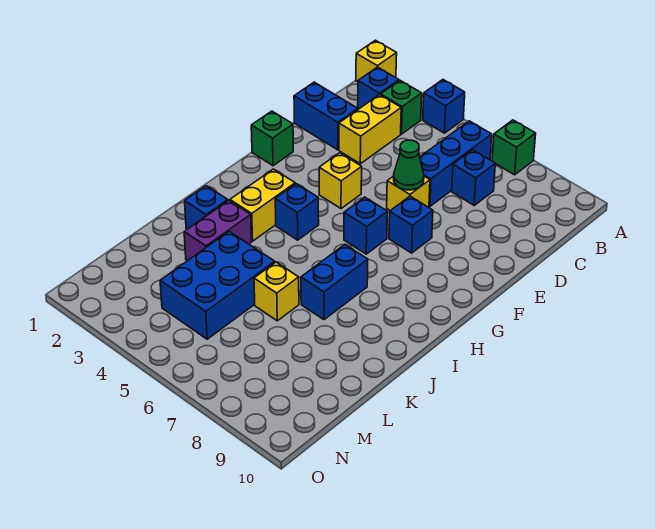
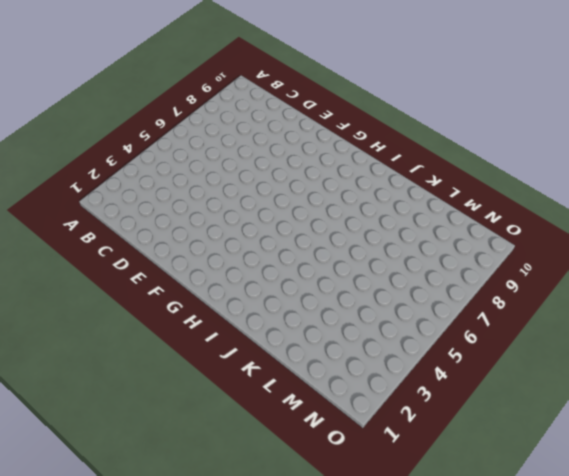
none -> yellow brick A1 level 1
none -> blue brick A4 level 1
none -> green brick A7 level 1

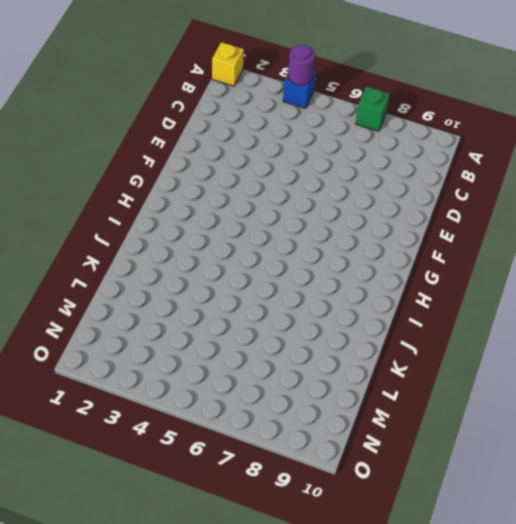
purple round brick A4 level 2 -> none
none -> blue brick B2 level 1
none -> green brick B3 level 1
none -> blue brick B6:D6 level 1

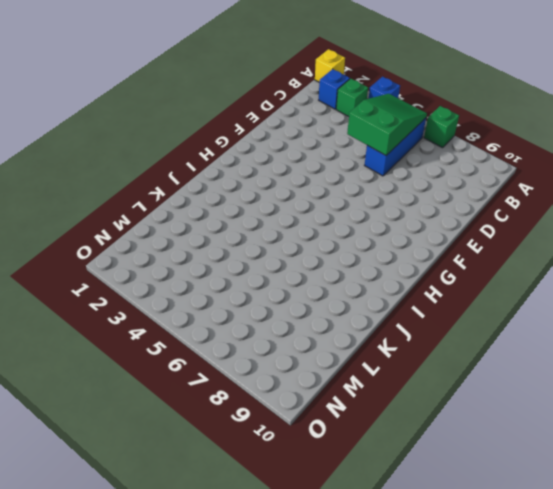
green slope B5:D6 level 2 top D -> none
none -> yellow brick C3:D3 level 1
none -> blue brick C7 level 1
none -> blue brick D1:D2 level 1

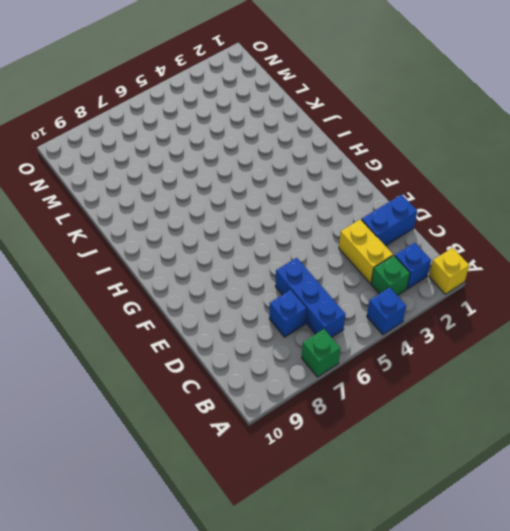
none -> yellow brick E6 level 1
none -> green brick F1 level 1
none -> yellow brick F4 level 1

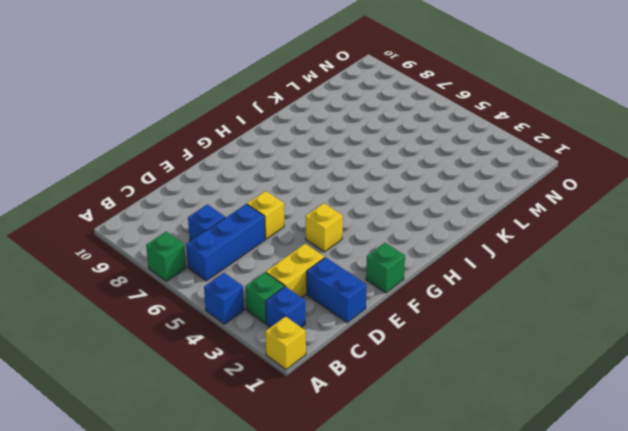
none -> blue brick F7 level 1
none -> blue brick G6 level 1
none -> yellow brick H3:I3 level 1

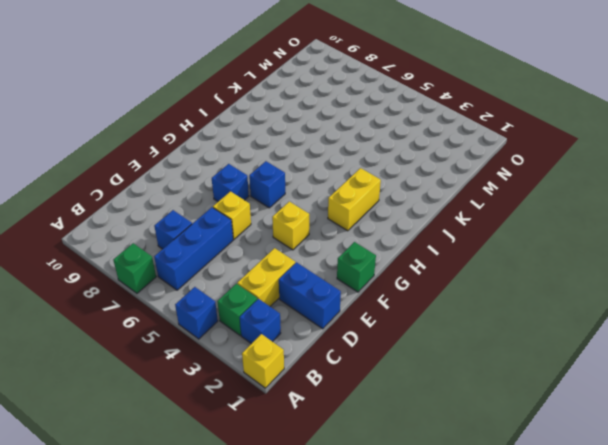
none -> blue brick H4 level 1
none -> blue brick I7:J7 level 1
none -> blue brick J2 level 1

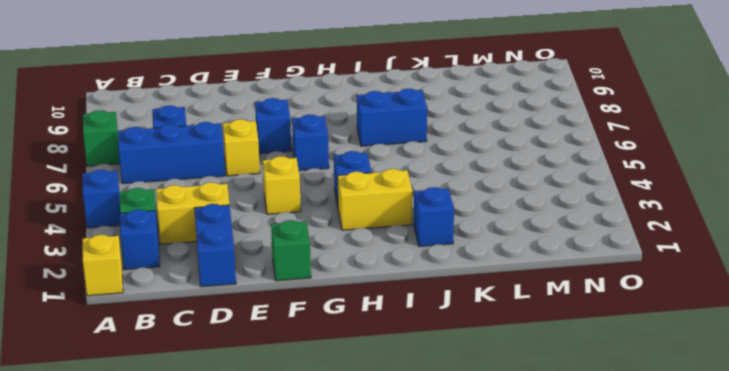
none -> purple brick J3:K3 level 1
none -> blue brick K4:M5 level 1
none -> yellow brick K6 level 1

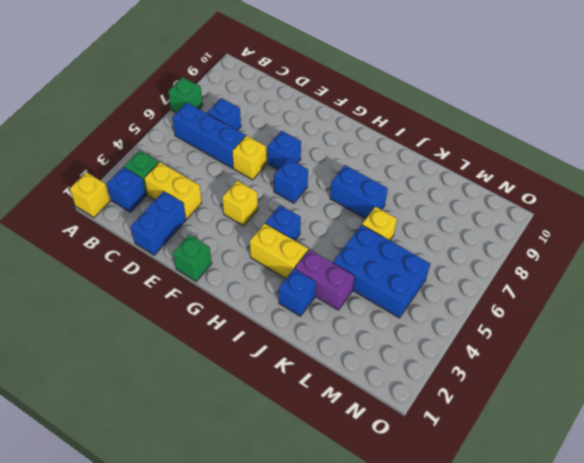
none -> blue brick A4 level 1
none -> green cone E6 level 2

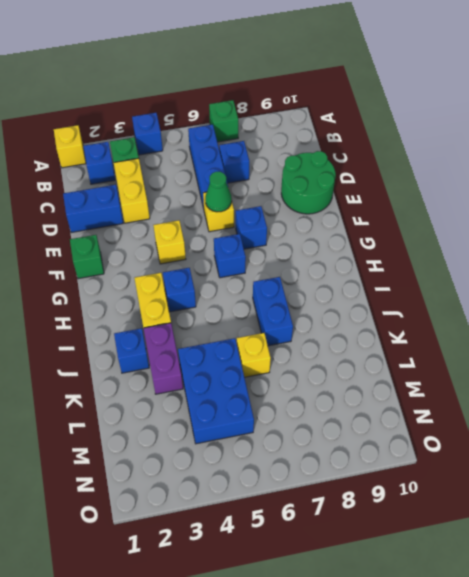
green round brick D9:E10 level 1 -> none

